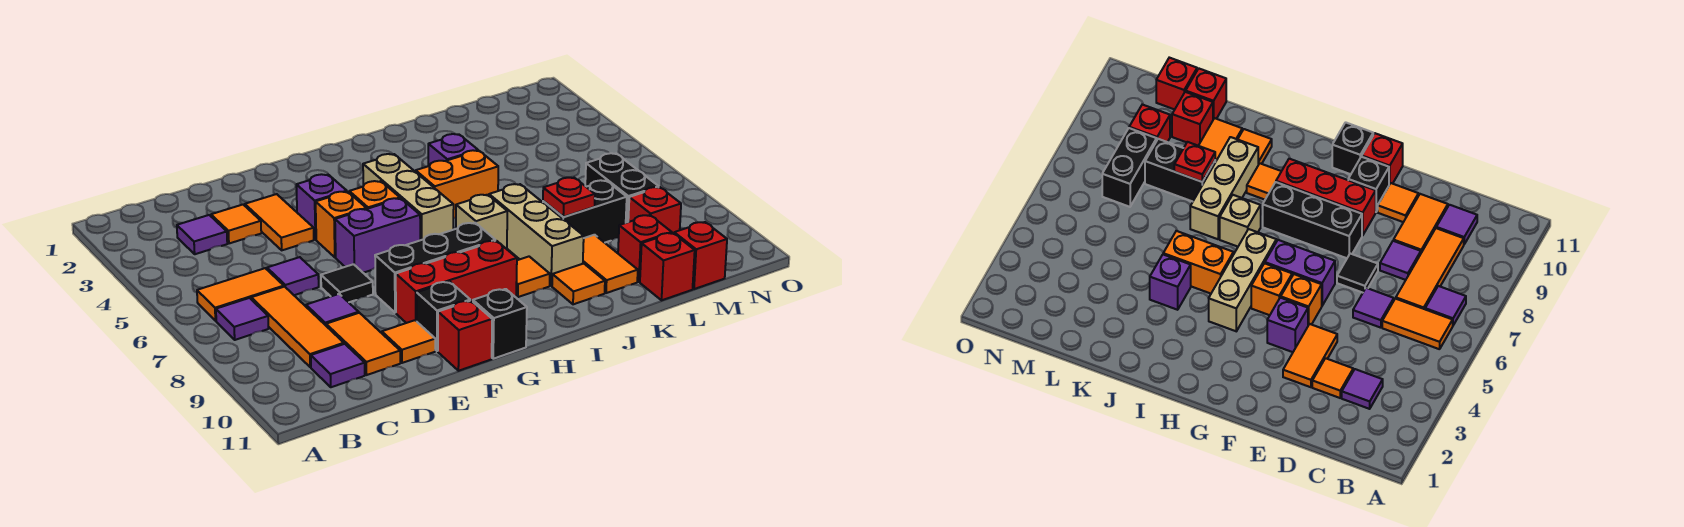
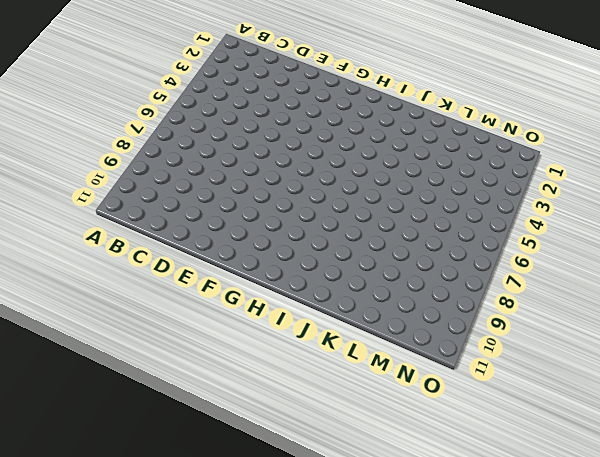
none -> orange tile B6:C6 level 1
none -> purple tile B7 level 1
none -> purple tile C3 level 1
none -> orange tile C7:C9 level 1

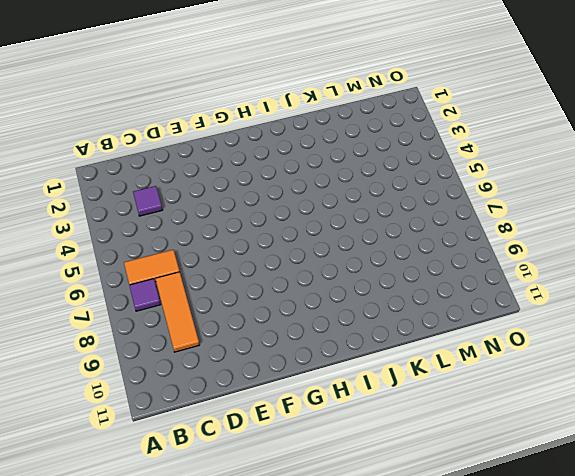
none -> purple tile C10 level 1
none -> orange tile D3 level 1
none -> purple tile D6 level 1
none -> purple tile D8 level 1

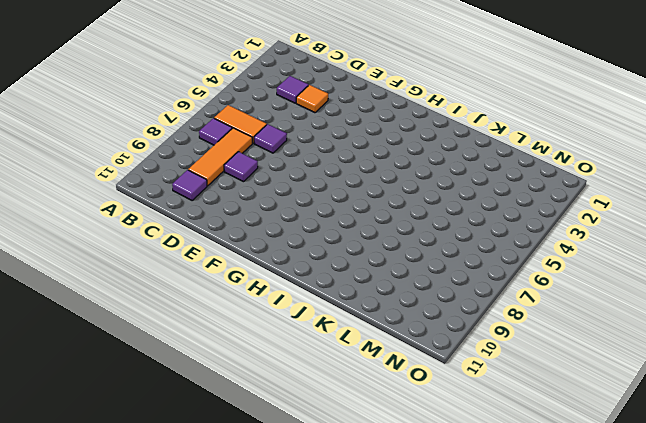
none -> orange tile D9:D10 level 1
none -> orange tile E3:E4 level 1
none -> black tile E7 level 1
none -> orange tile E10 level 1

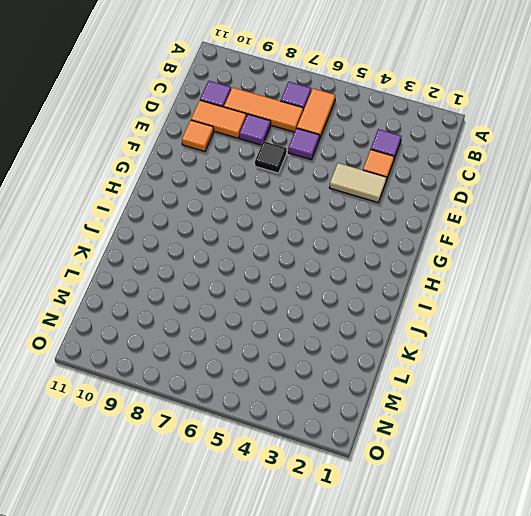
tan tile E3:E4 level 1 -> orange tile E3:E4 level 1
none -> purple brick F4 level 1
none -> orange brick F5 level 1
none -> purple brick F6:G6 level 1
none -> black brick F8:H8 level 1

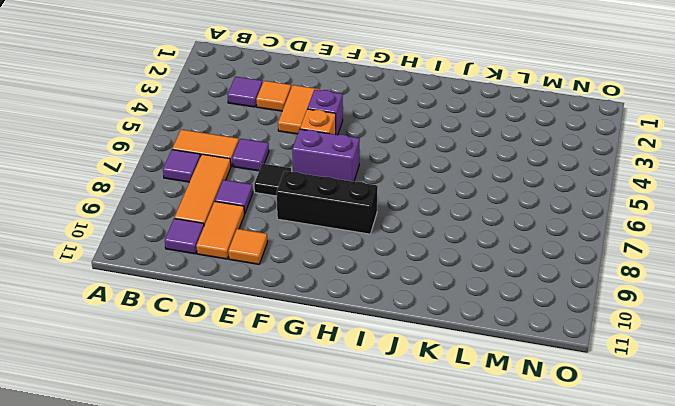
none -> red brick F9:H9 level 1
none -> black brick F10 level 1
none -> red brick F11 level 1
none -> orange brick G5 level 1

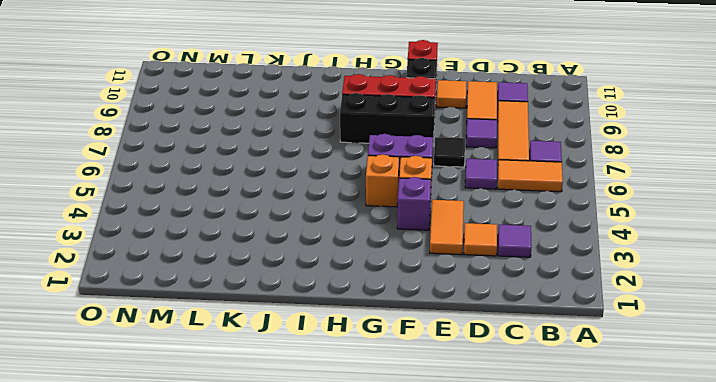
none -> black brick G11 level 1
none -> tan brick H4:H6 level 1
none -> orange brick I5:J5 level 1
none -> tan brick I7 level 1

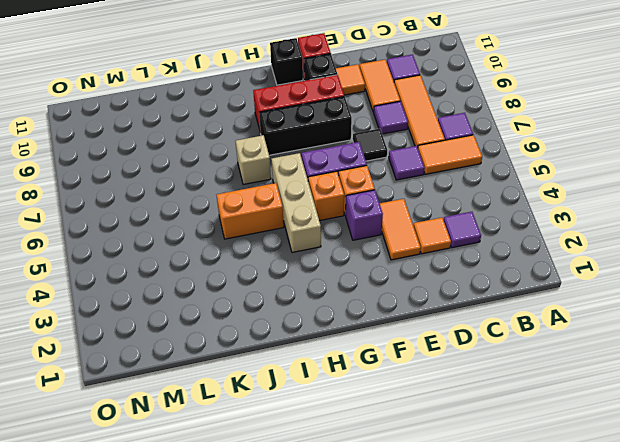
none -> orange tile I9 level 1
none -> purple brick J4 level 1
none -> tan brick J7:J9 level 1
none -> orange tile J10 level 1

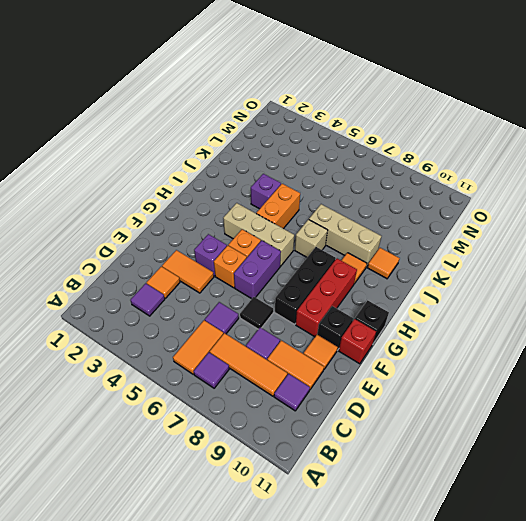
none -> black brick K8:L8 level 1
none -> orange tile K9:K10 level 1
none -> red brick L10 level 1
none -> red brick L11 level 1

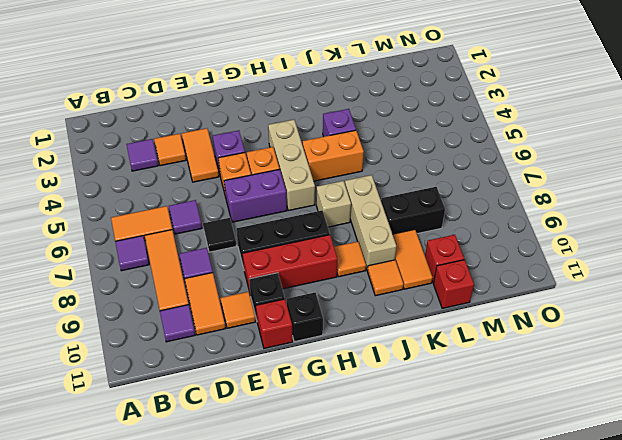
none -> black brick M7:M8 level 1
none -> red brick M9 level 1
none -> red brick M11 level 1
none -> red plate K8 level 2

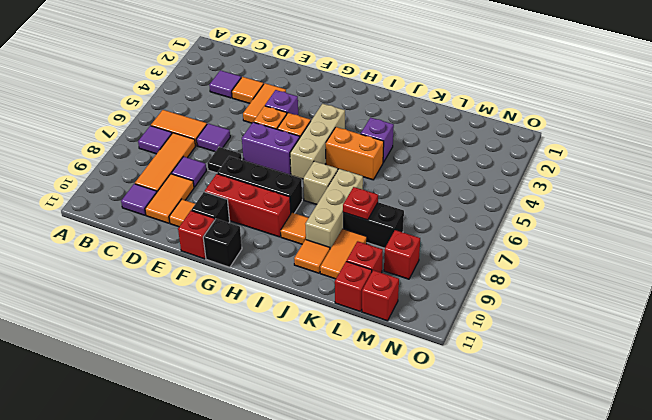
none -> black brick M7:M8 level 1

